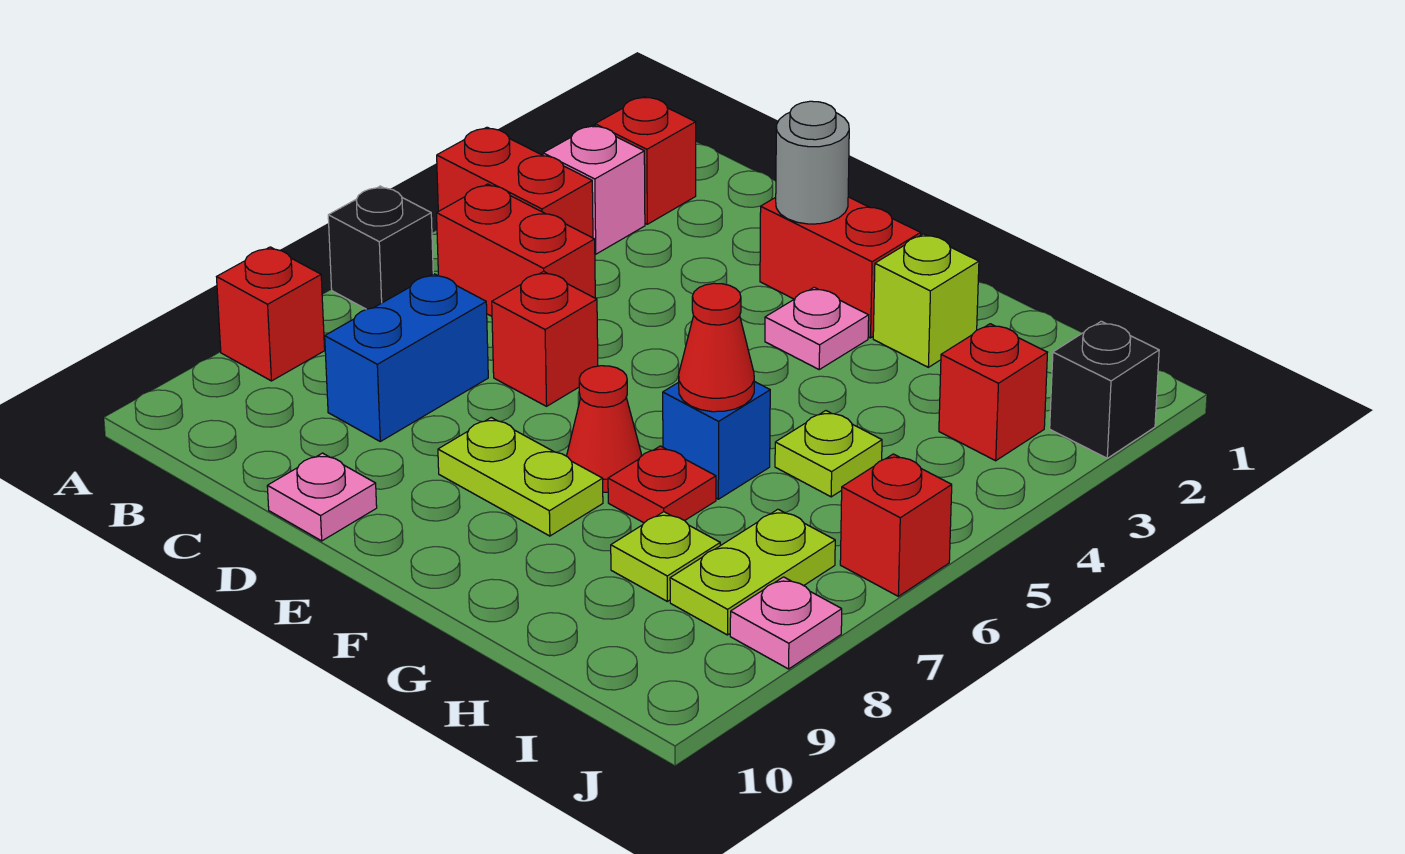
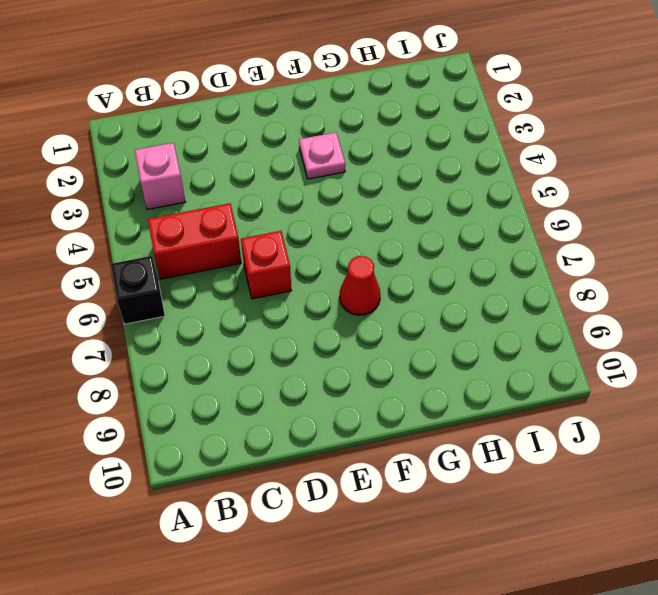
none -> red brick A4:B4 level 1
none -> red brick A8 level 1
none -> red brick B2 level 1

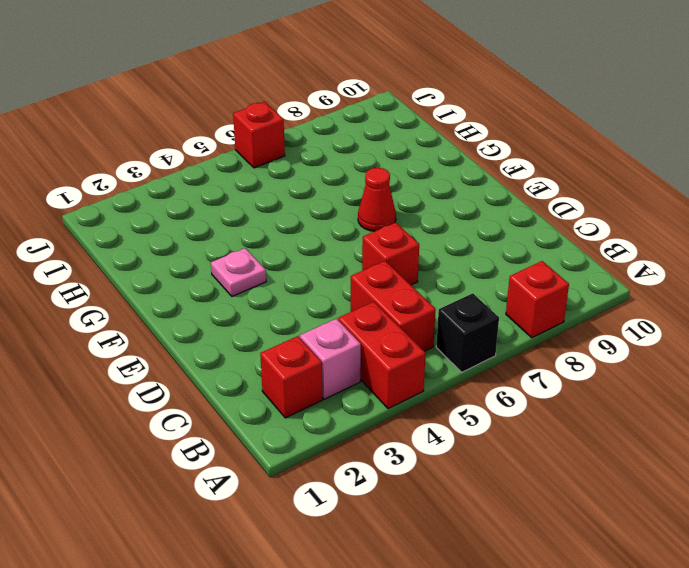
none -> blue brick C7:C8 level 1
none -> pink plate D10 level 1
none -> red brick E2:F2 level 1

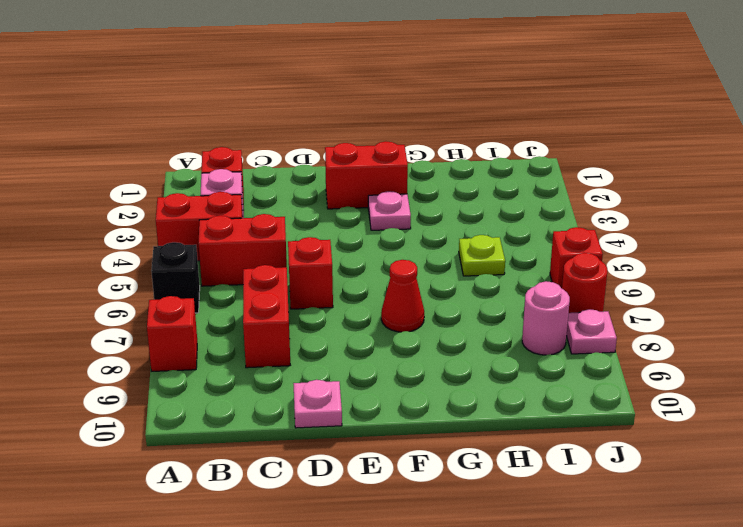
red brick C7:C8 level 1 -> blue brick C7:C8 level 1
pink round brick I8 level 1 -> lime plate I7:I8 level 1
red round brick J7 level 1 -> none
none -> lime plate E8:F8 level 1
none -> lime brick G2 level 1
none -> blue brick G6 level 1

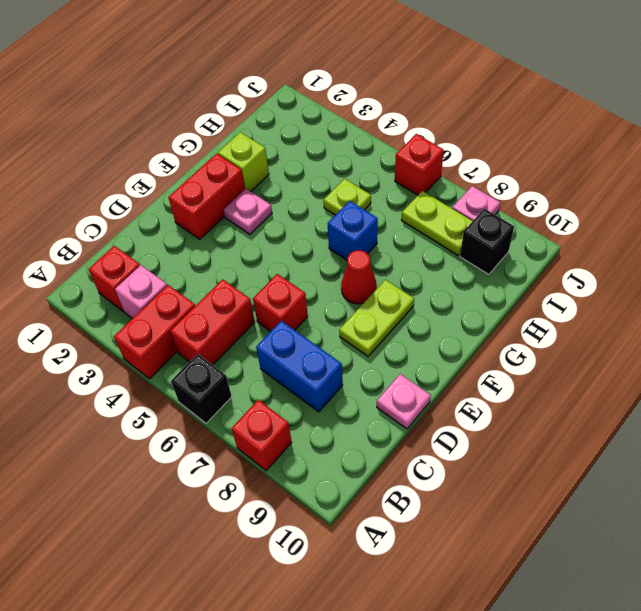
black brick I9 level 1 -> black brick J2 level 1
none -> red plate G7 level 1
none -> lime plate H8 level 1
none -> red brick I3 level 1

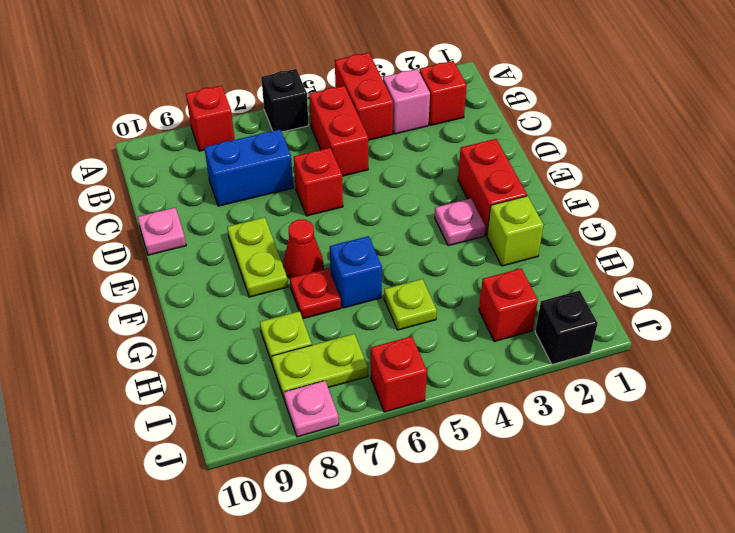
none -> grey round brick E2 level 2
none -> red cone G6 level 2

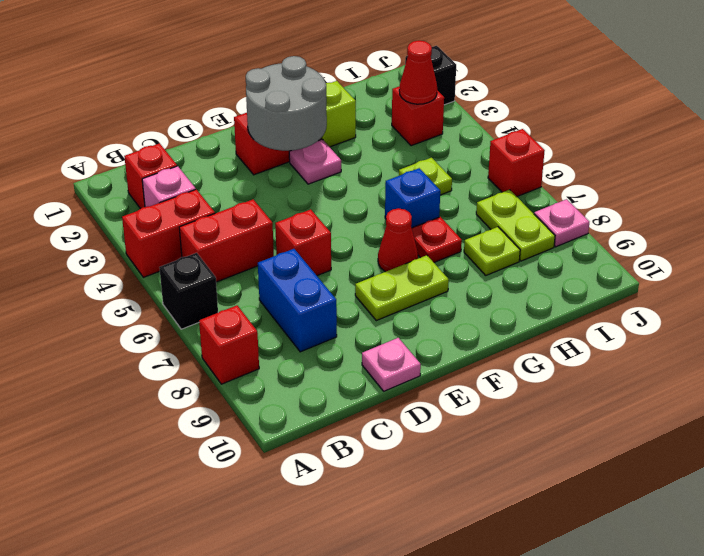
grey round brick E2:F3 level 2 -> grey round brick E2 level 2
red cone I3 level 2 -> red cone G6 level 2

